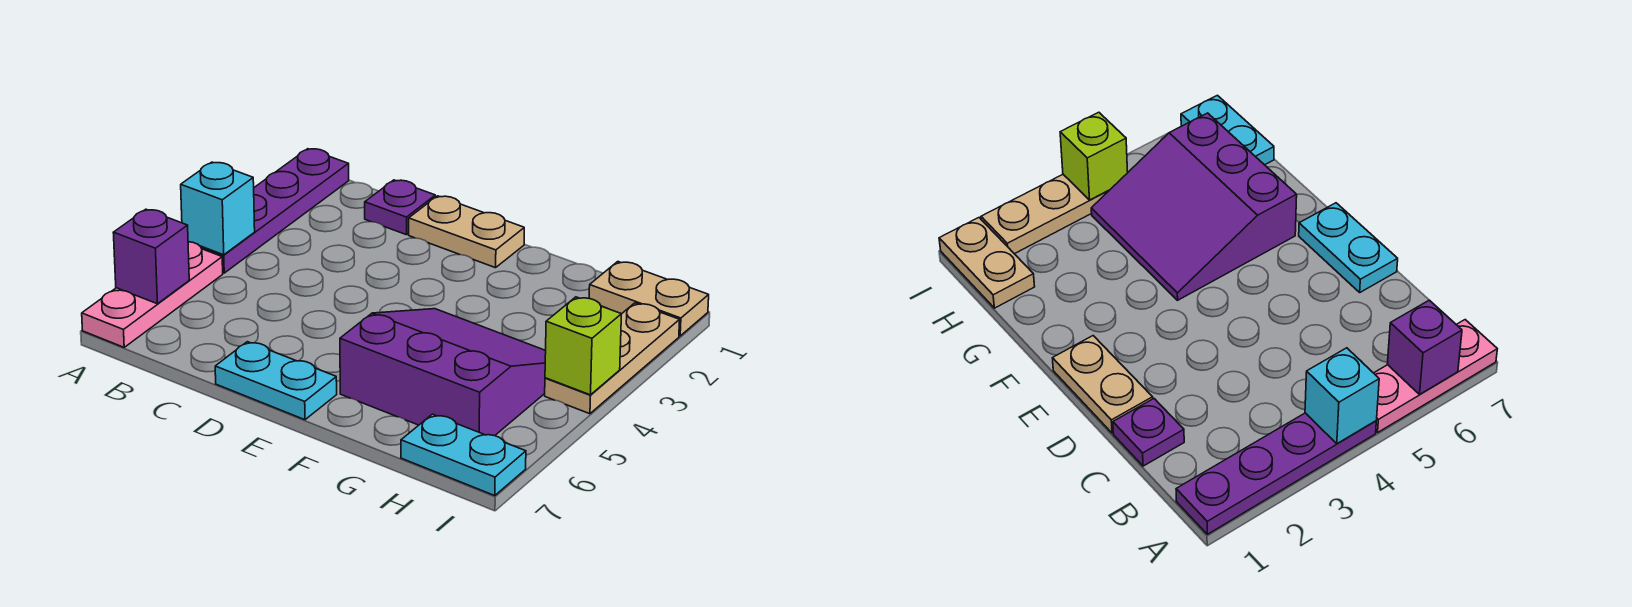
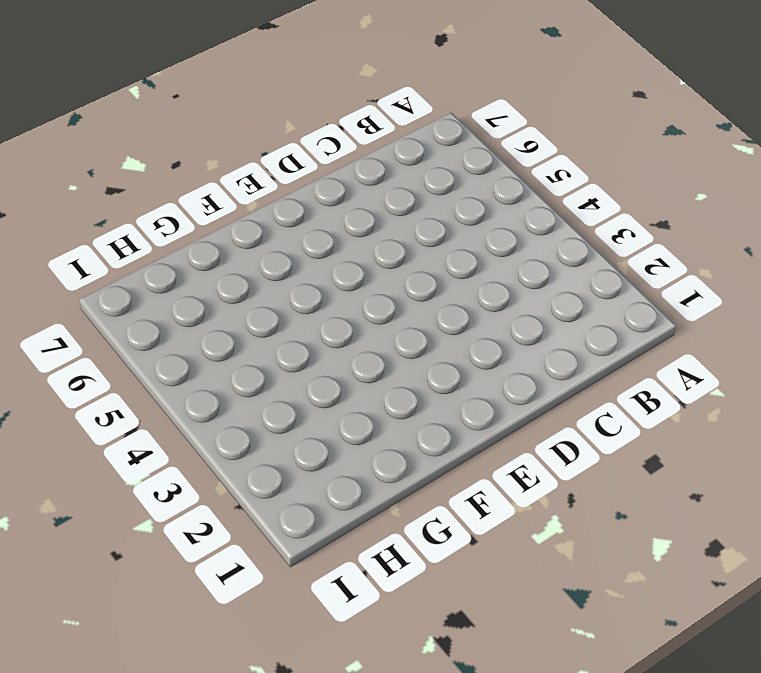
none -> purple plate A1:A4 level 1
none -> pink plate A5:A7 level 1
none -> purple plate C1 level 1

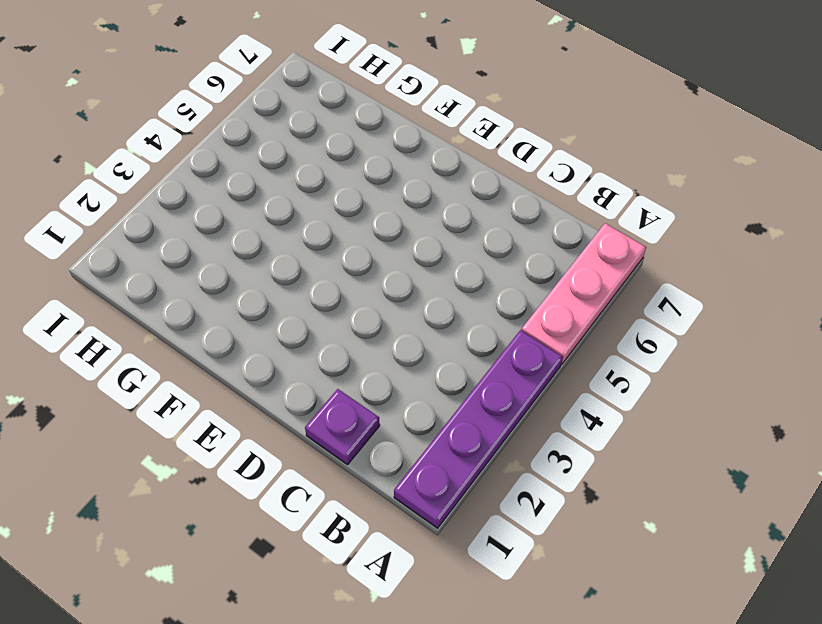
none -> tan plate D1:E1 level 1
none -> cyan plate D7:E7 level 1
none -> purple slope F4:H6 level 1 top 6

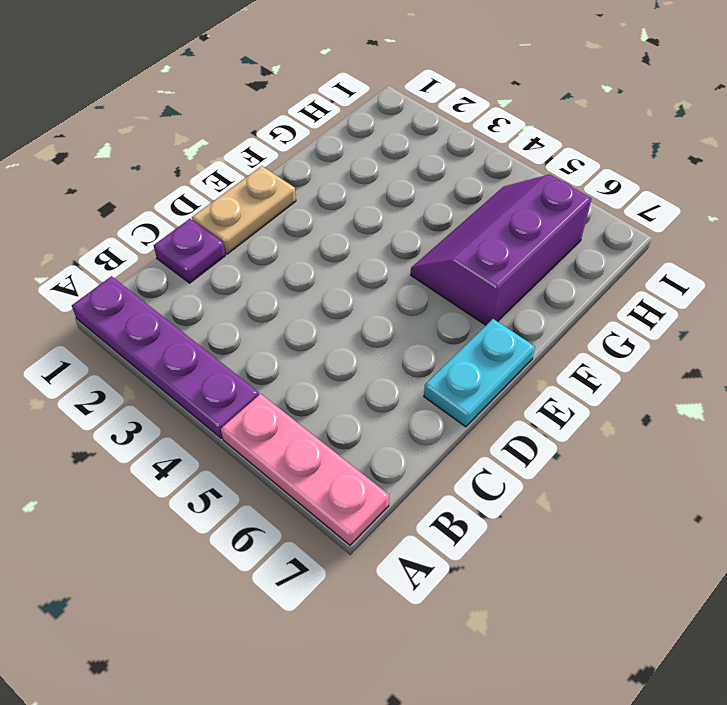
purple slope F5:H6 level 1 top 6 -> purple slope F4:H6 level 1 top 6
none -> tan plate H1:I1 level 1
none -> cyan plate H7:I7 level 1
none -> tan plate I2:I4 level 1

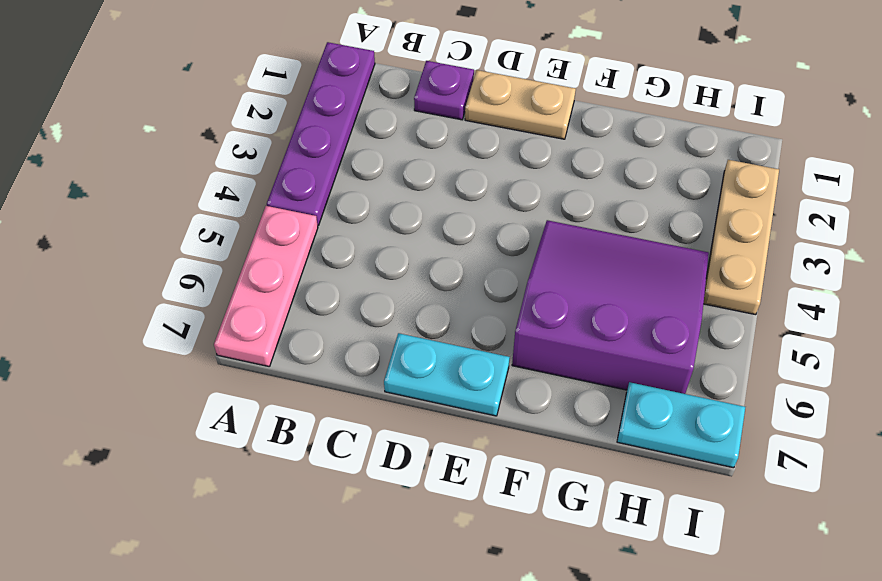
none -> tan plate H1:I1 level 1
none -> cyan brick A4 level 2
none -> purple brick A6 level 2

